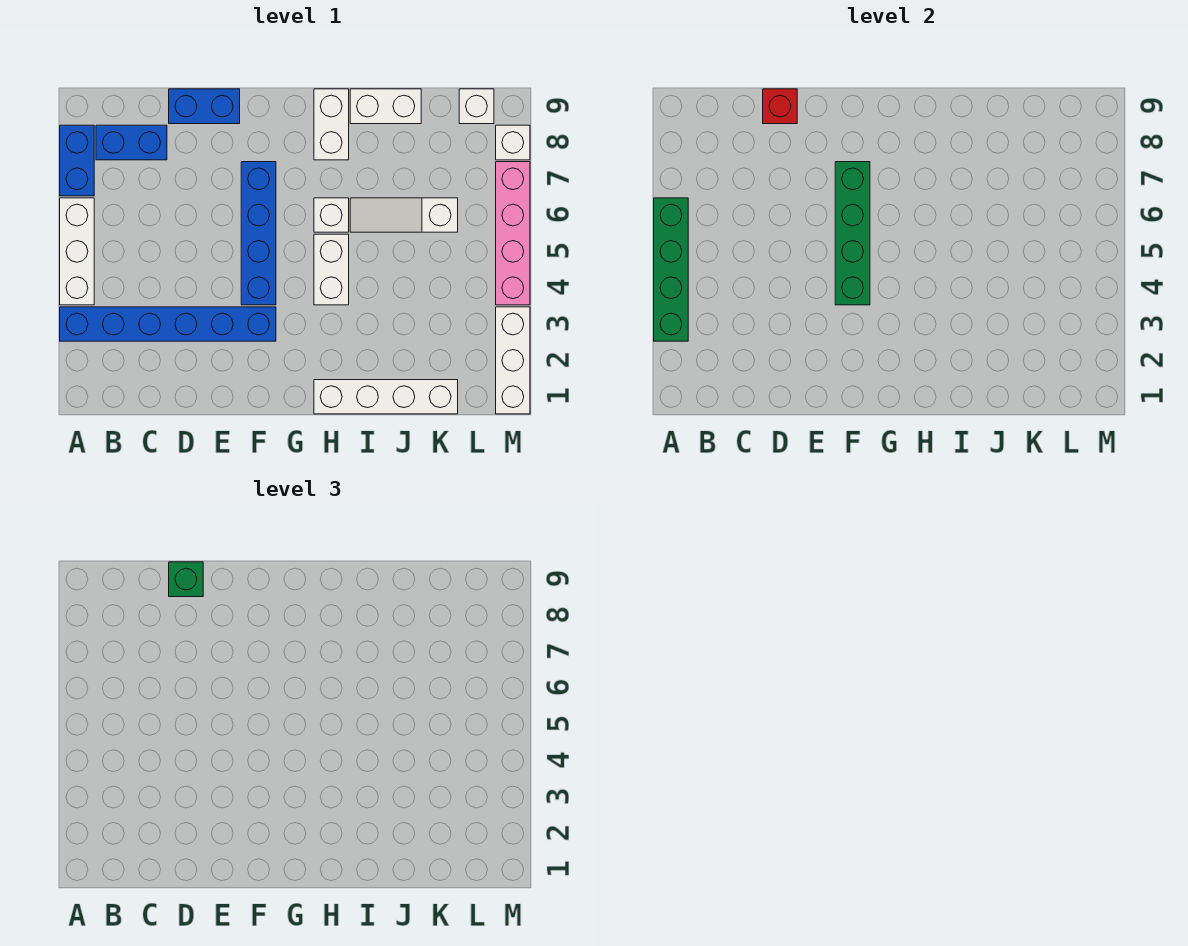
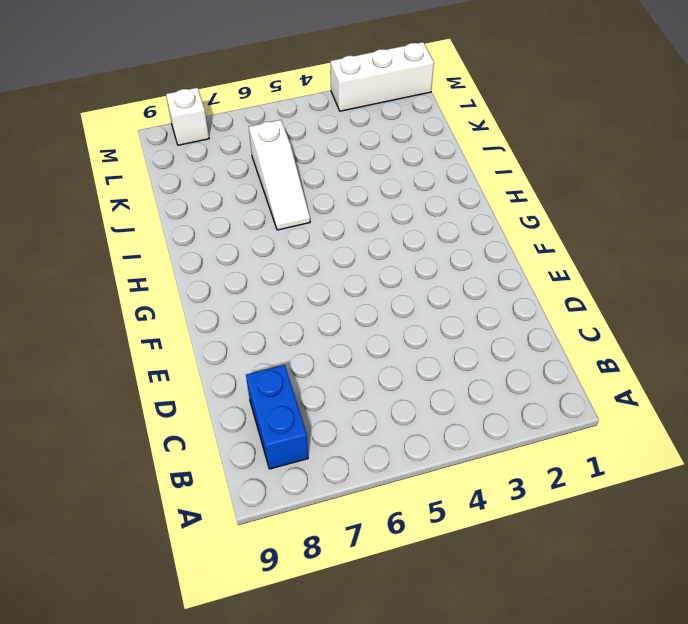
none -> blue brick A3:F3 level 1
none -> white brick A4:A6 level 1
none -> blue brick A7:A8 level 1

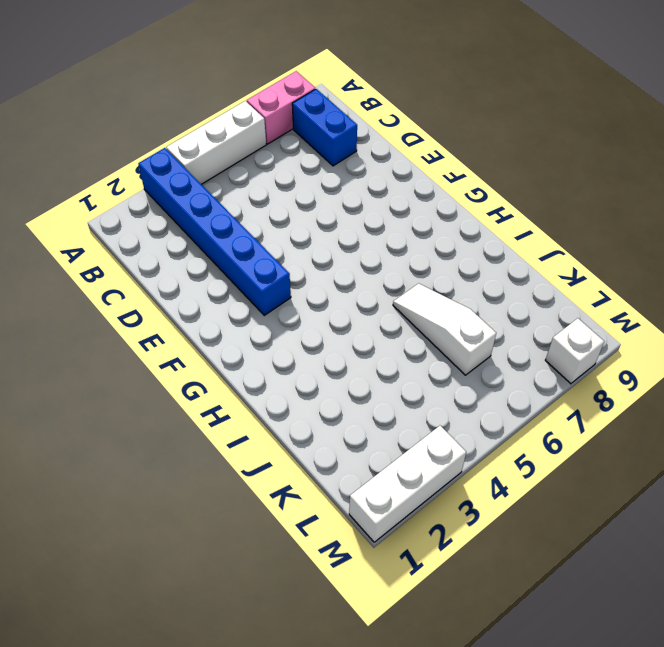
pink brick A7:A8 level 1 -> blue brick A7:A8 level 1
none -> blue brick D9:E9 level 1
none -> blue brick F4:F7 level 1
none -> white brick H1:K1 level 1

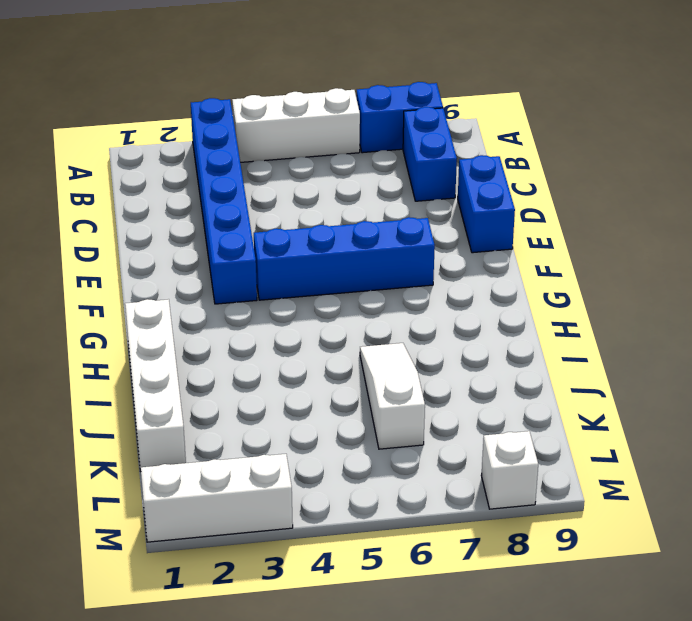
none -> white brick H4:H5 level 1
none -> white brick H6 level 1
none -> white brick H8:H9 level 1

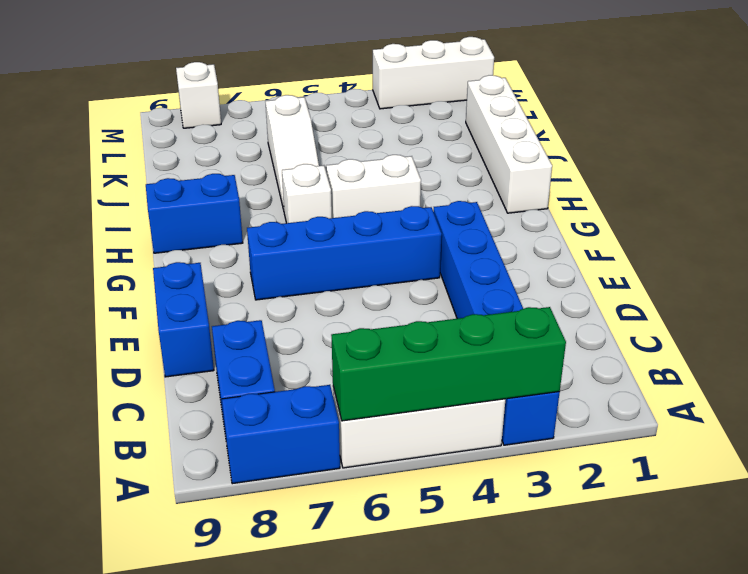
blue brick H8:H9 level 1 -> white brick H8:H9 level 1
none -> white brick I9:J9 level 1
none -> white brick L9 level 1
none -> pink brick M4:M7 level 1

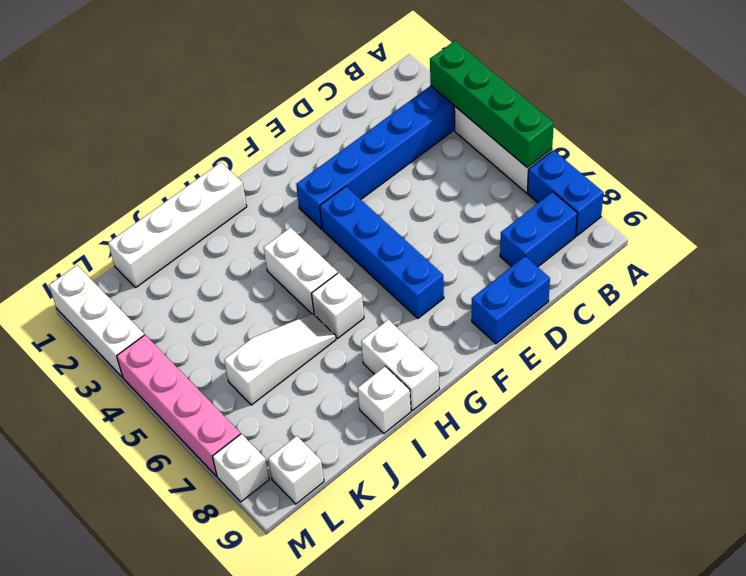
white brick I9 level 1 -> white brick I9:J9 level 1
none -> red brick D9 level 2
none -> green brick F4:F7 level 2
none -> green brick D9 level 3

